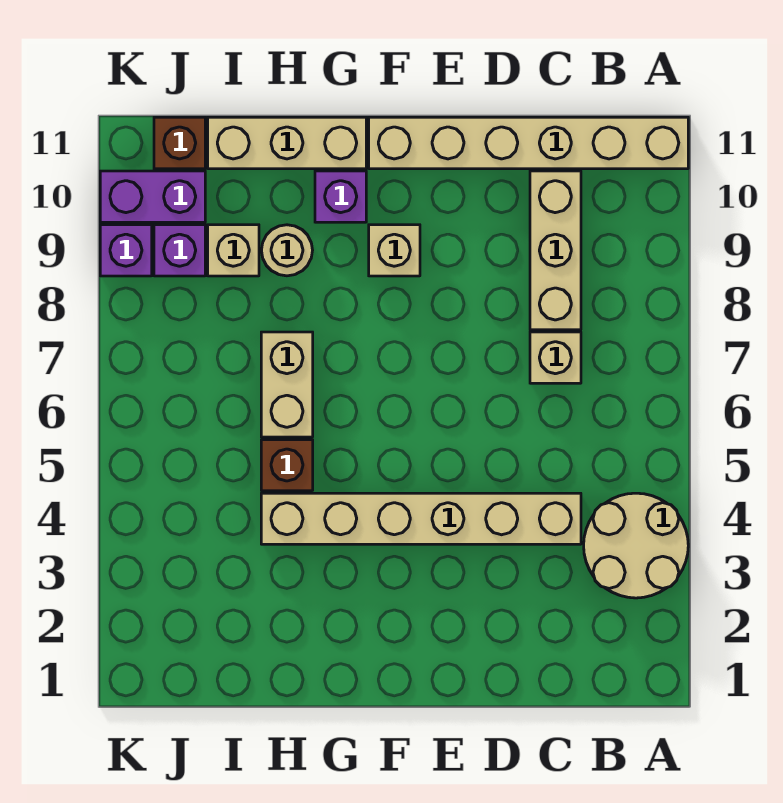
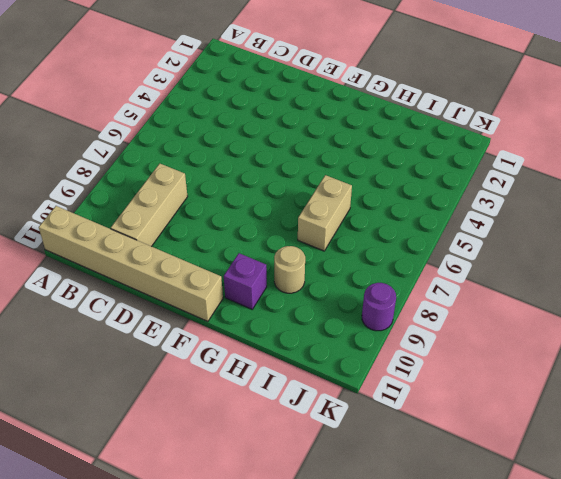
purple round brick K9 level 1 -> purple brick K9 level 1
none -> tan round brick A3:B4 level 1
none -> tan brick C4:H4 level 1
none -> tan brick C7 level 1

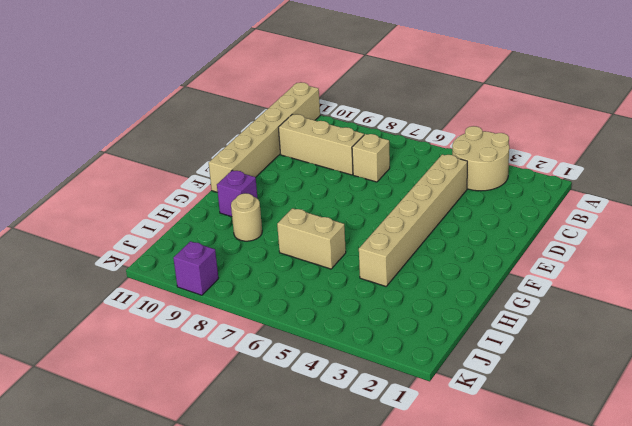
none -> tan brick F9 level 1
none -> tan brick G11:I11 level 1
none -> brown brick H5 level 1

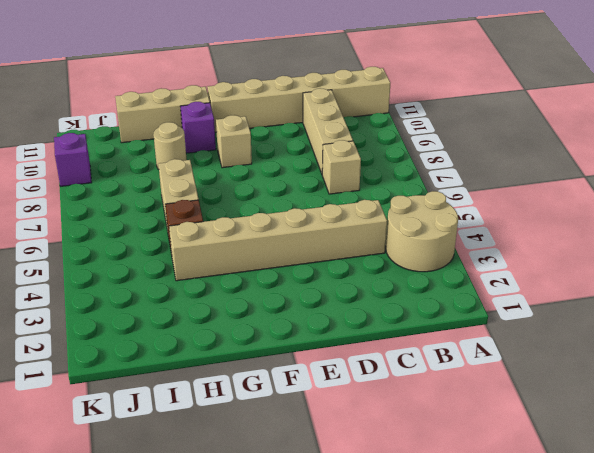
none -> tan brick I9 level 1
none -> purple brick J9 level 1
none -> purple brick J10:K10 level 1

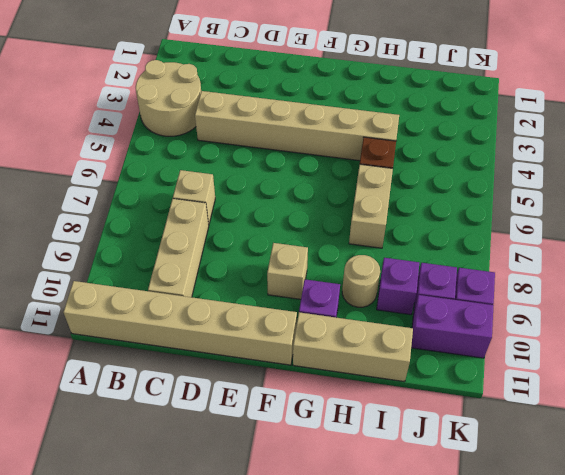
purple brick I9 level 1 -> tan brick I9 level 1
none -> brown brick J11 level 1

